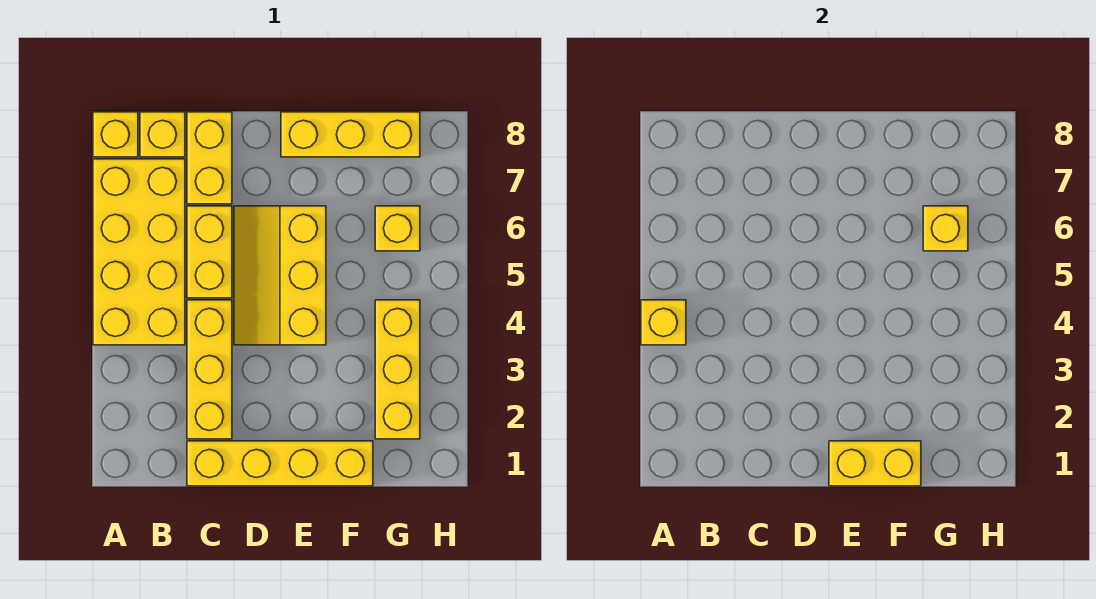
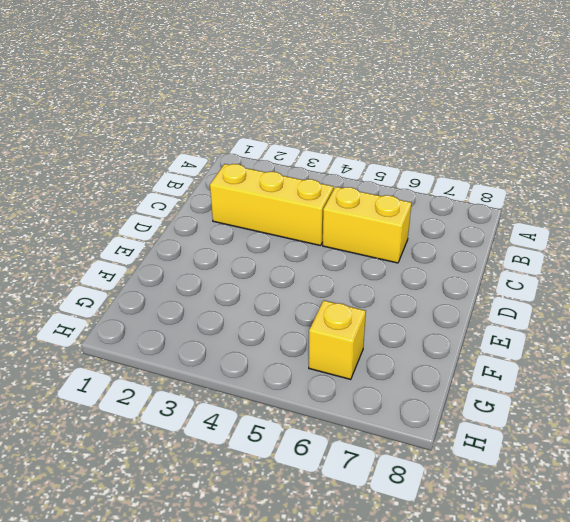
none -> yellow brick A4:B7 level 1
none -> yellow brick A8 level 1
none -> yellow brick B8 level 1

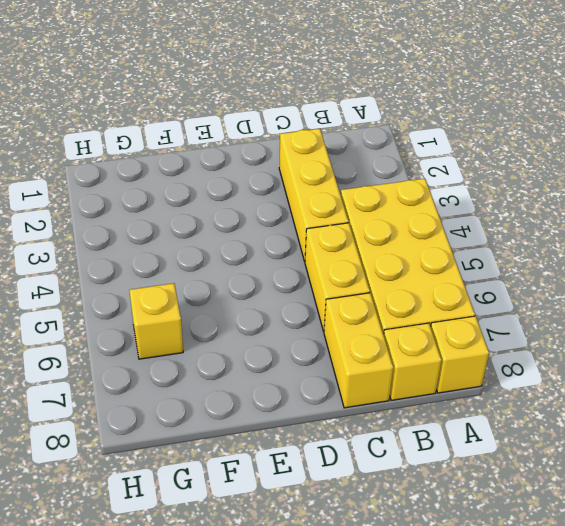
none -> yellow brick C1:F1 level 1
none -> yellow slope D4:E6 level 1 top E
none -> yellow brick E8:G8 level 1

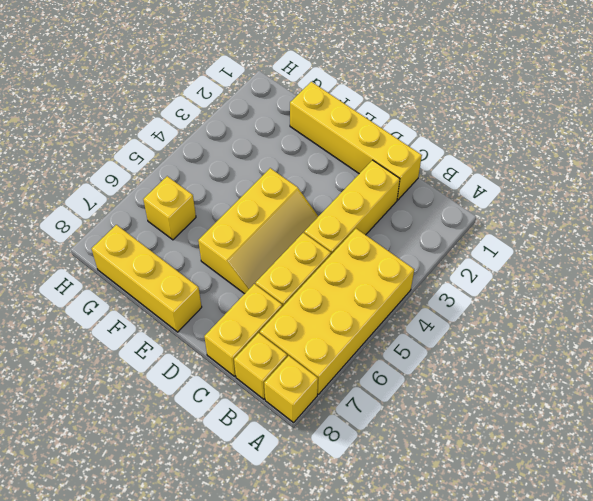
none -> yellow brick G2:G4 level 1
none -> yellow brick A4 level 2
none -> yellow brick E1:F1 level 2

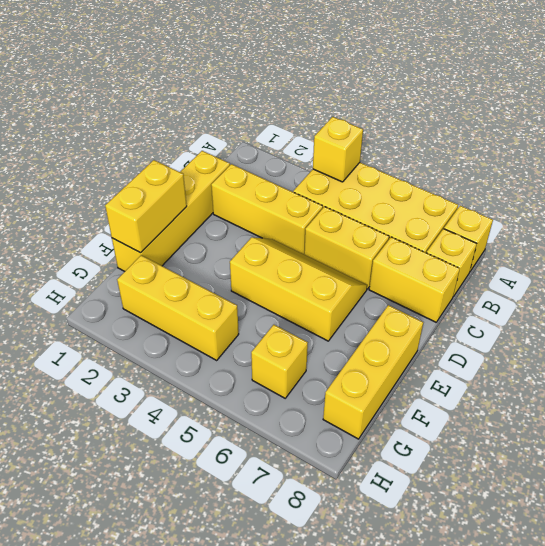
none -> yellow brick G6 level 2

